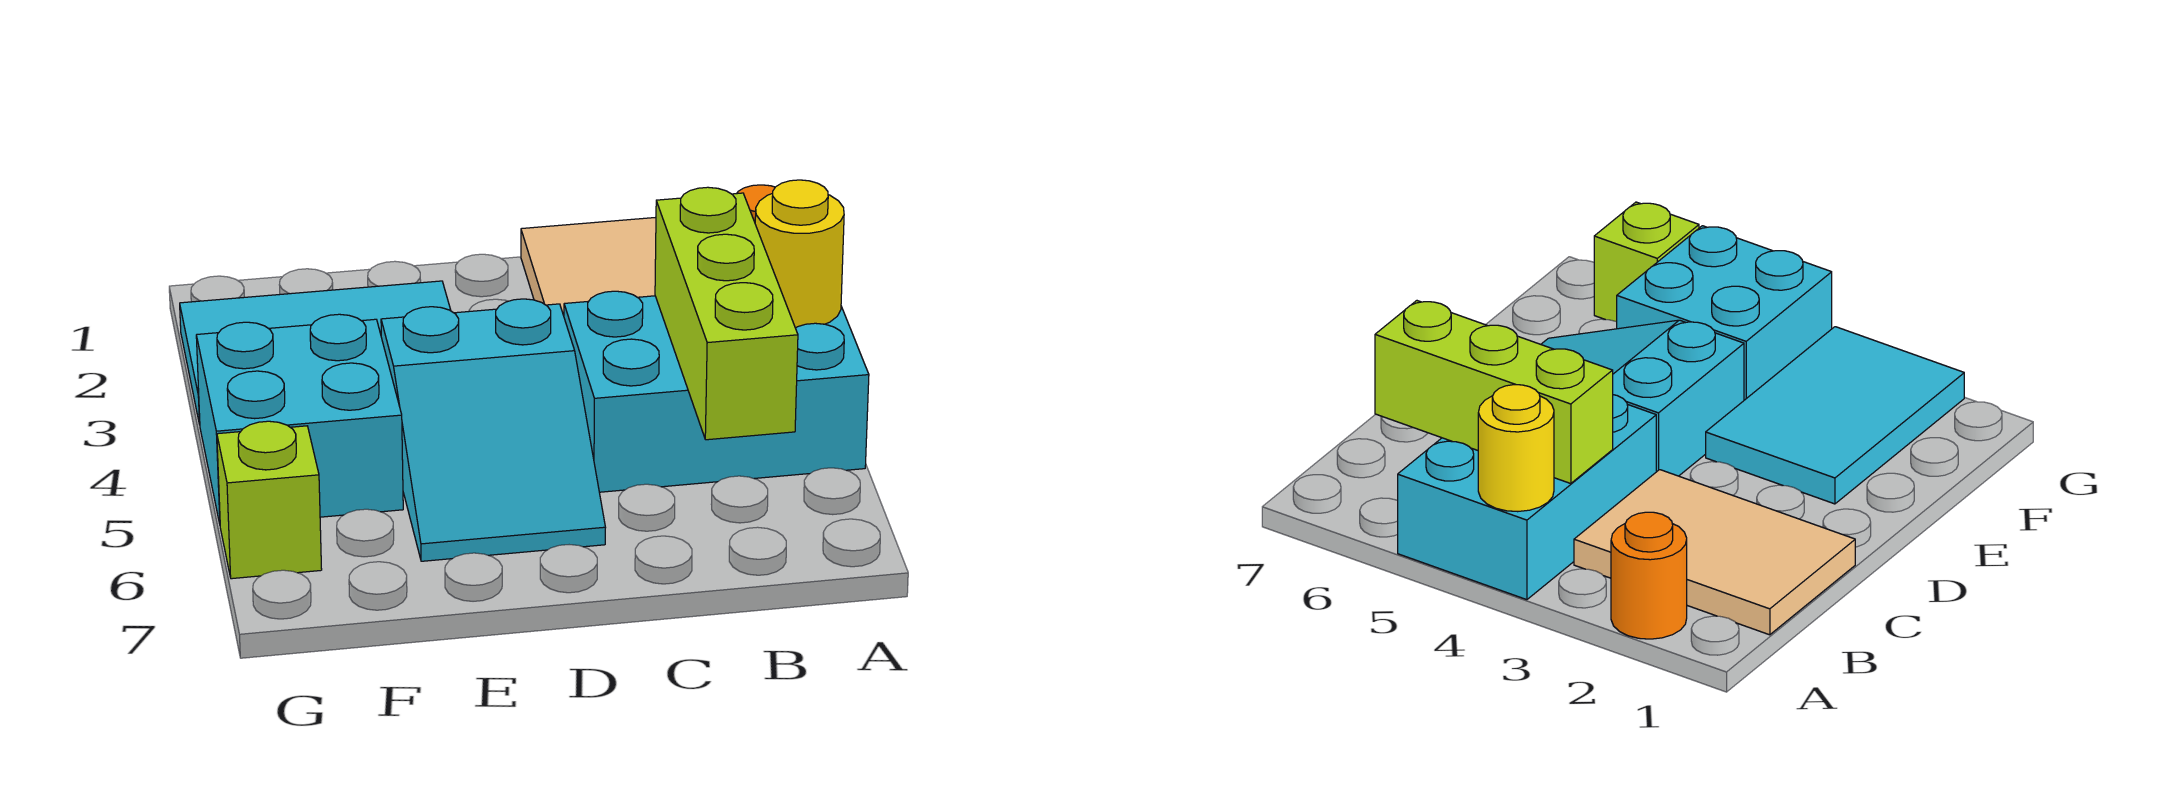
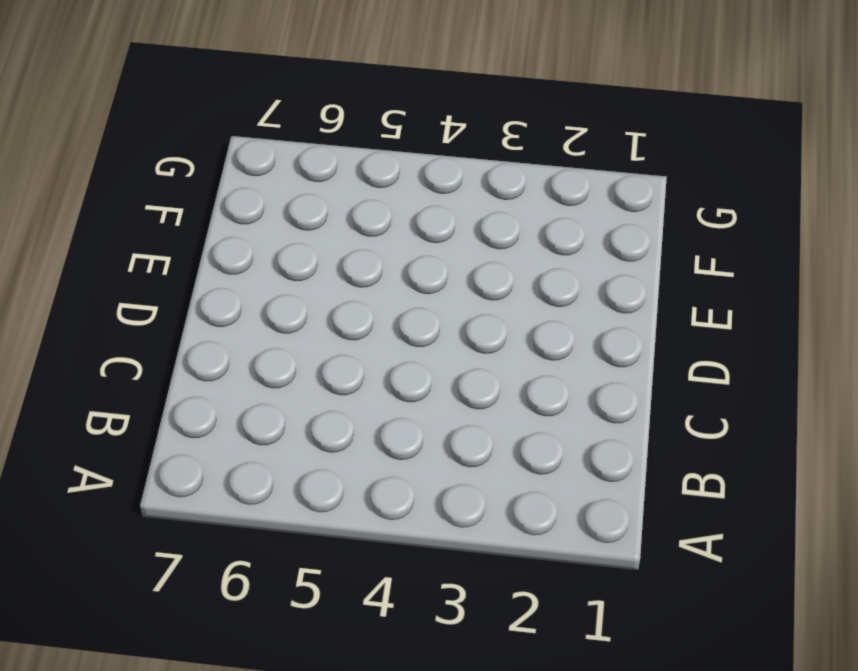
none -> orange round brick A2 level 1
none -> cyan brick A4:C5 level 1

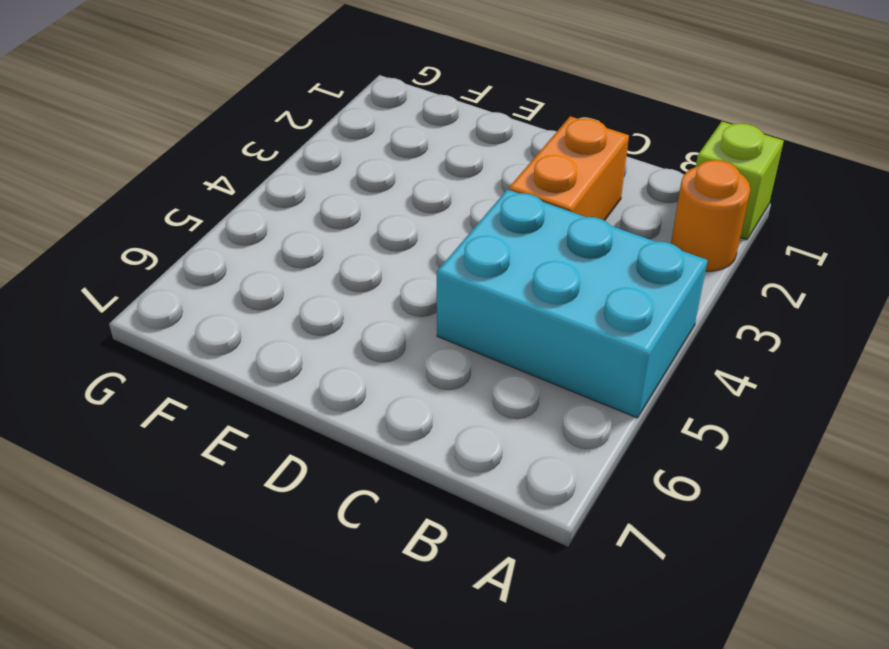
lime brick A1 level 1 -> lime brick G6 level 1
orange brick C2:C3 level 1 -> tan tile B1:C3 level 1
none -> cyan slope D4:E6 level 1 top 4
none -> cyan tile E2:G3 level 1

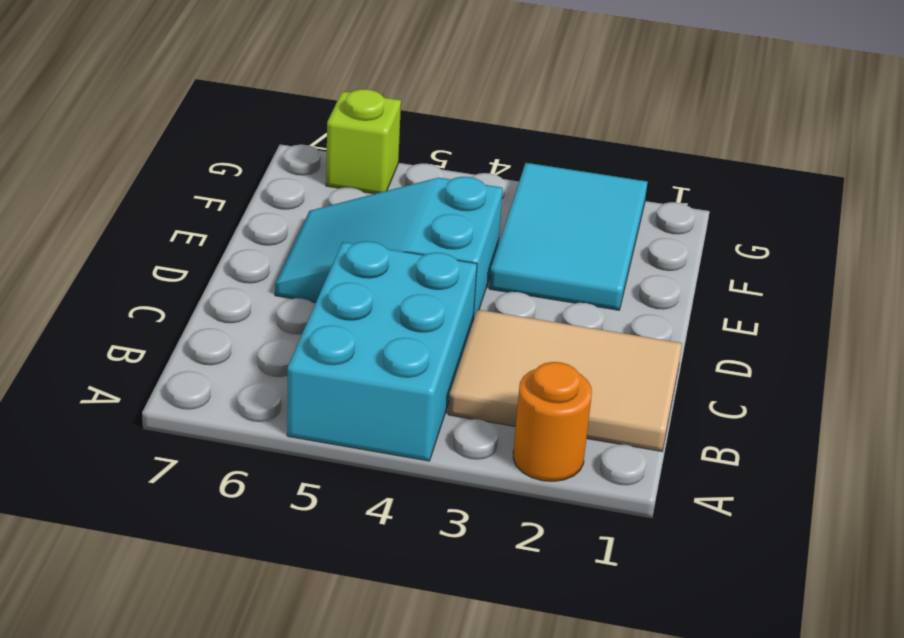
none -> cyan brick F4:G5 level 1
none -> yellow round brick A4 level 2

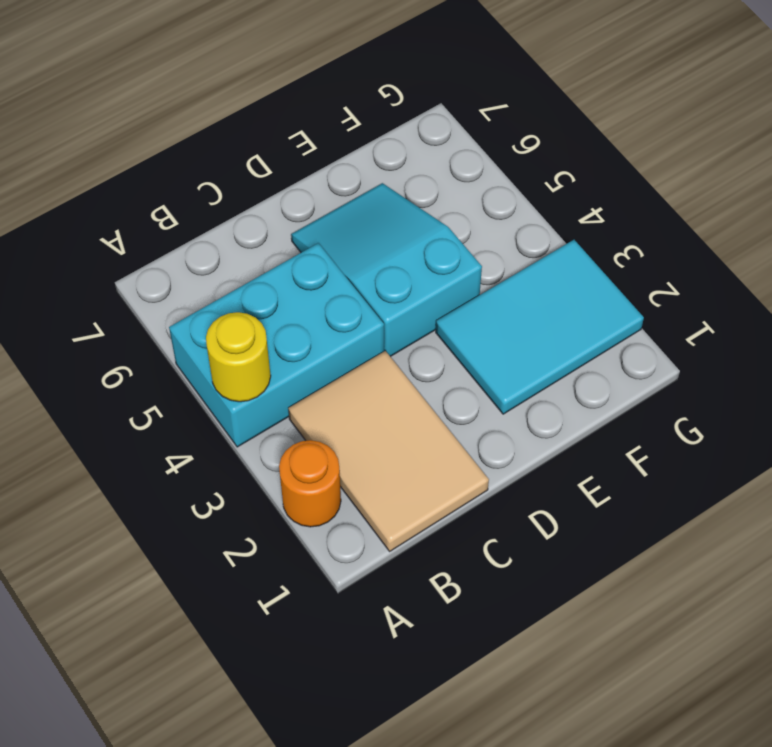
none -> cyan brick F4:G5 level 1
none -> lime brick G6 level 1

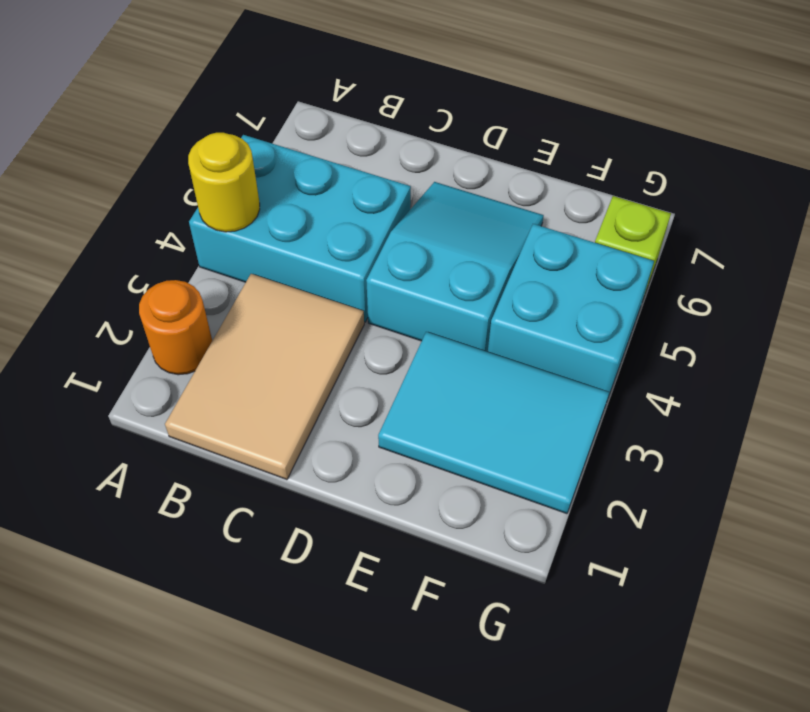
none -> lime brick B4:B6 level 2

